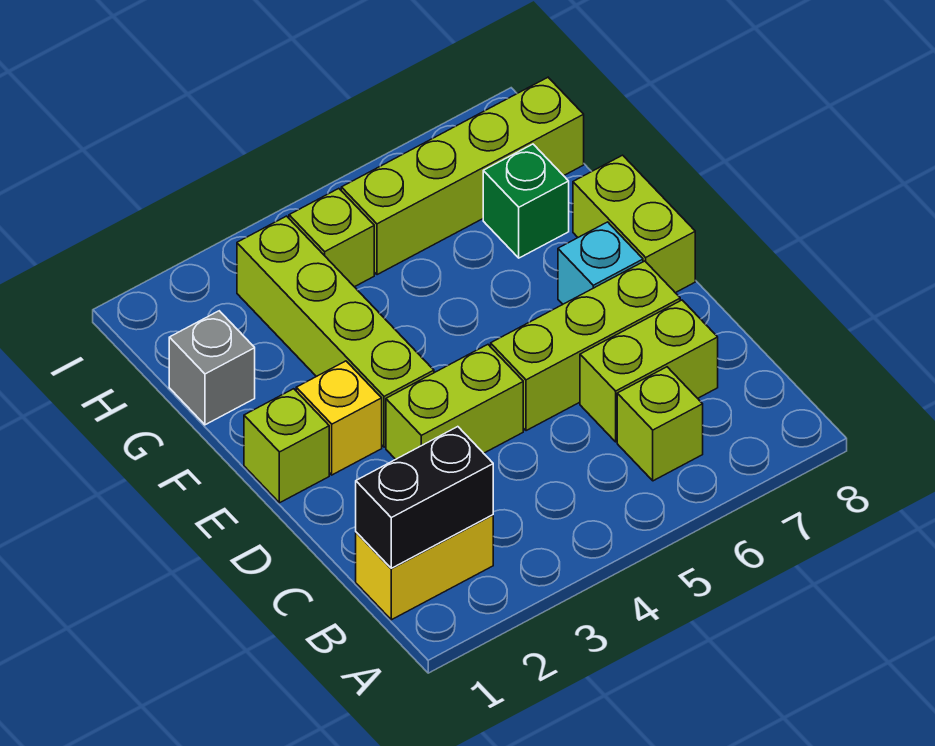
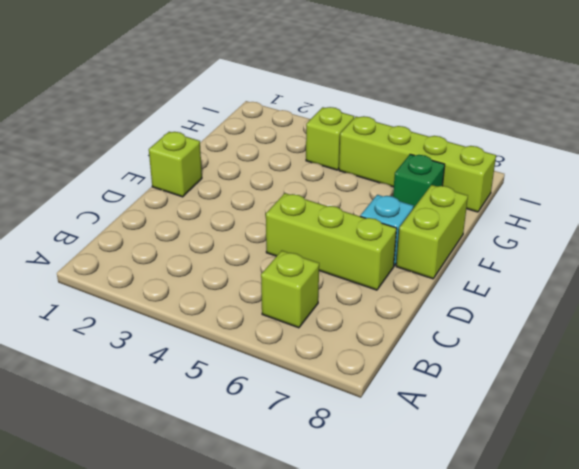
none -> yellow brick B1:B2 level 1
none -> lime brick C6:C7 level 1
none -> lime brick D3:D4 level 1

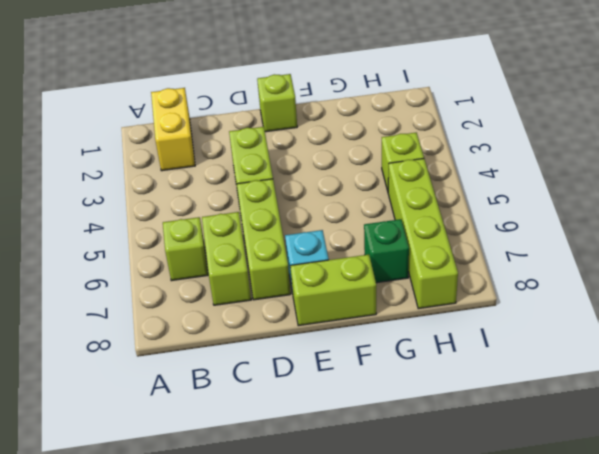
none -> yellow brick E2 level 1
none -> lime brick E3:H3 level 1
none -> grey brick G1 level 1

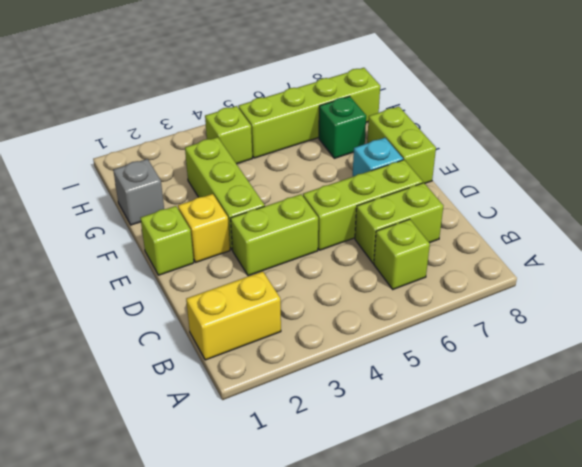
lime brick E3:G3 level 1 -> lime brick E3:H3 level 1
none -> black brick B1:B2 level 2

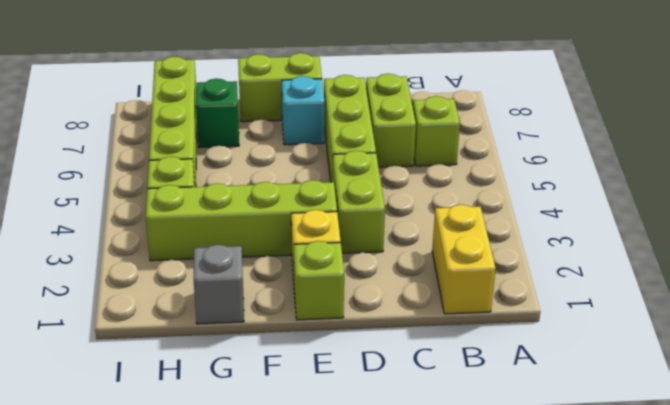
none -> black brick B1:B2 level 2

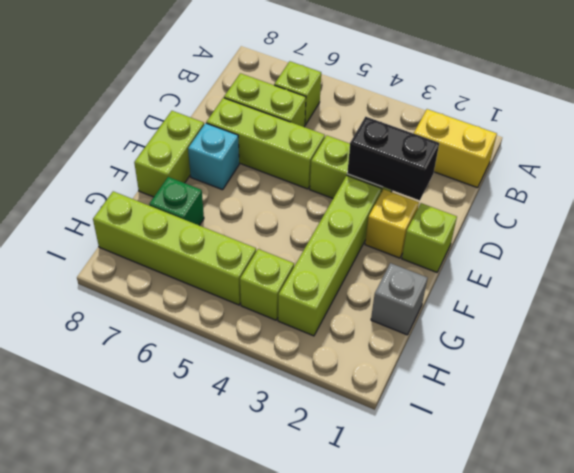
black brick D2:D3 level 2 -> black brick B1:B2 level 2

